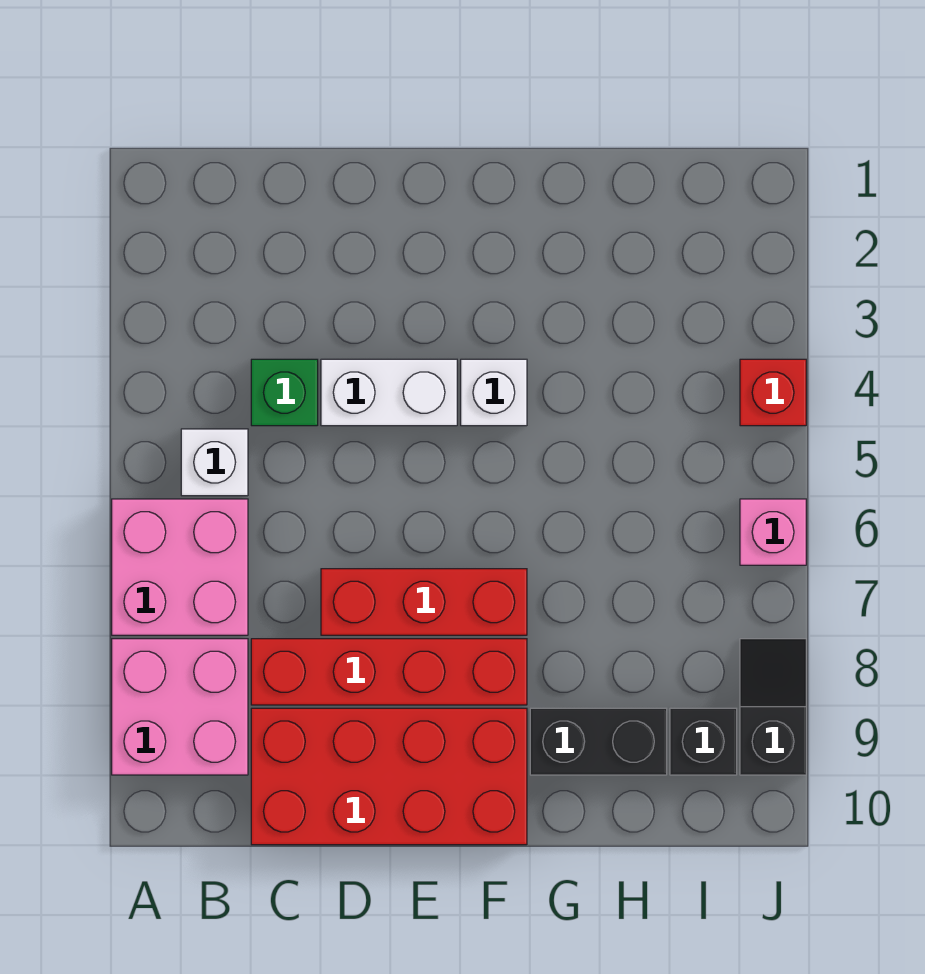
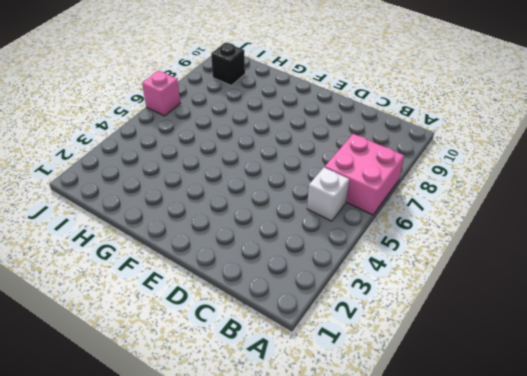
none -> pink brick A8:B9 level 1
none -> green brick C4 level 1
none -> red brick C8:F8 level 1

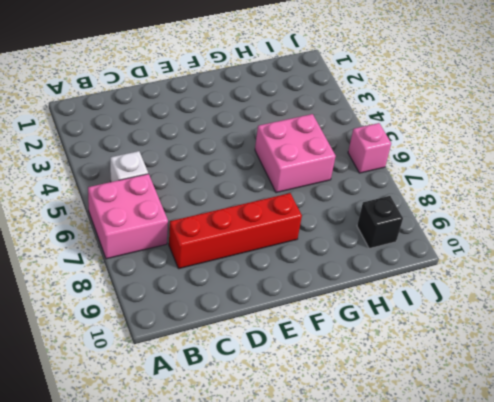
pink brick G5:H6 level 1 -> pink brick A8:B9 level 1
none -> green brick C4 level 1
none -> red brick C9:F10 level 1
none -> white brick D4:E4 level 1

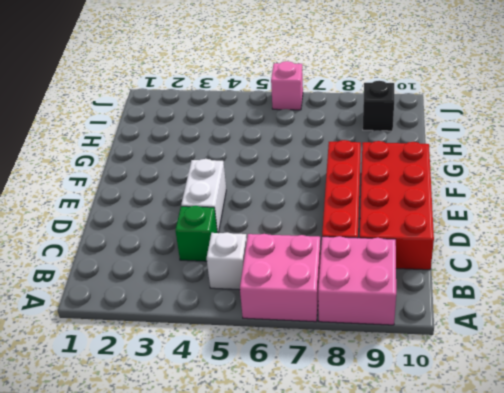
none -> red brick D7:F7 level 1
none -> white brick F4 level 1
none -> black brick G9:H9 level 1

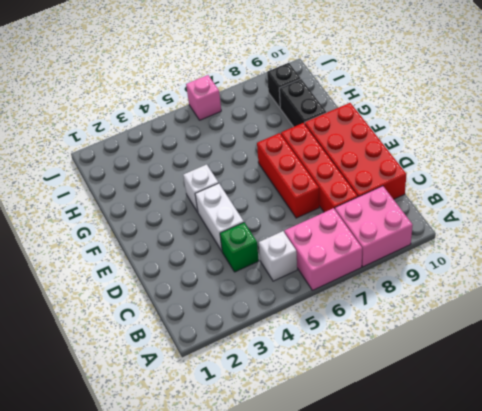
none -> red brick J4 level 1
none -> black slope J8:J9 level 1 top 9

